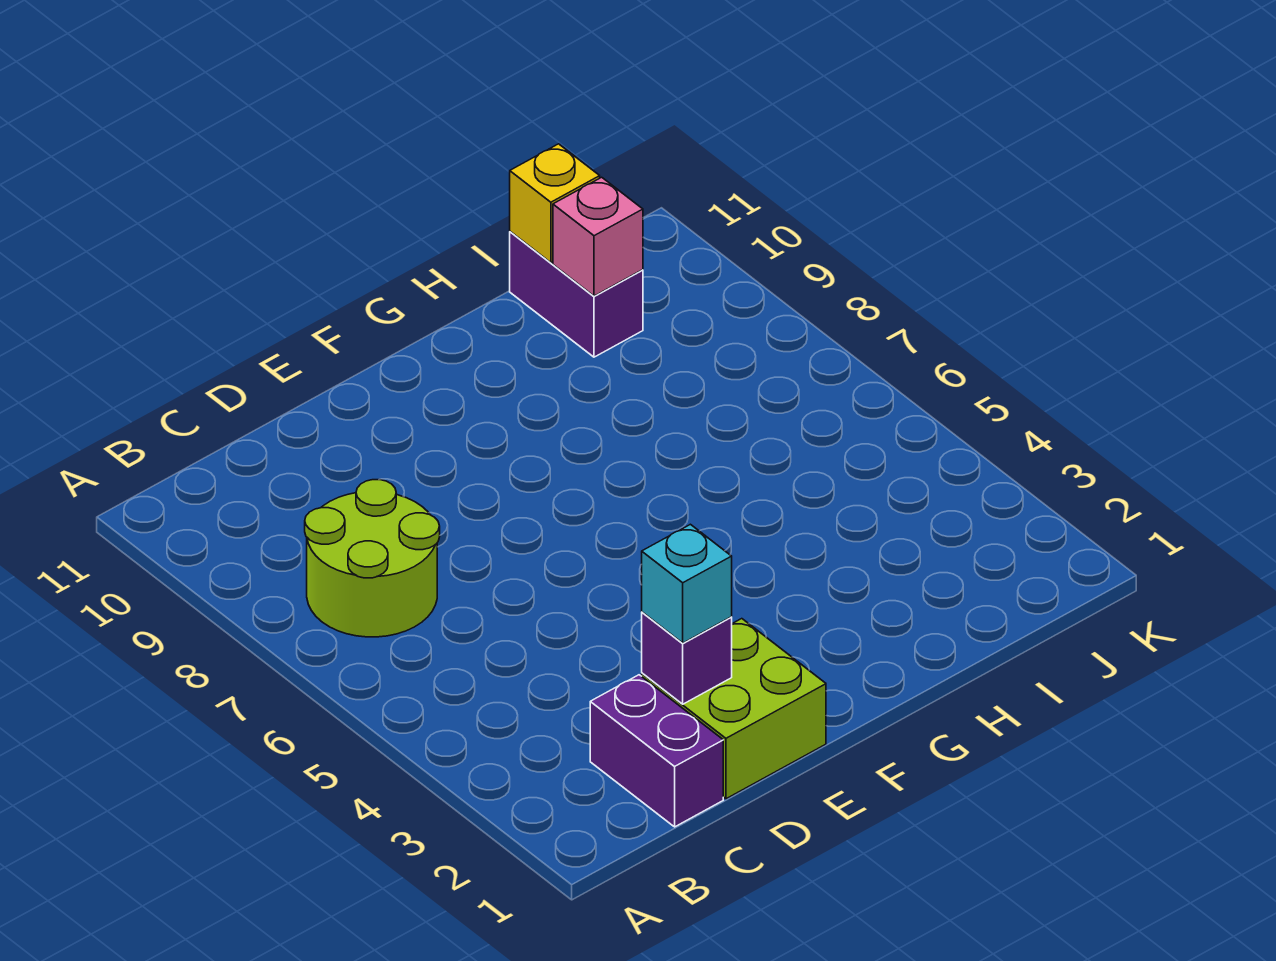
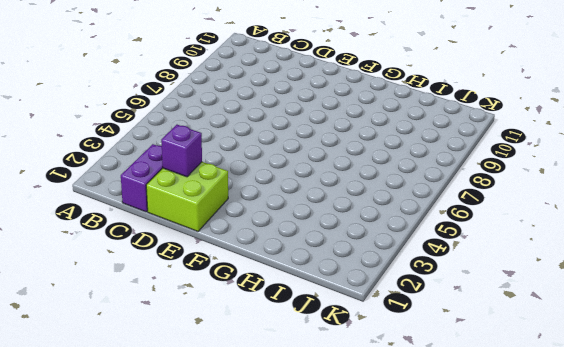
none -> lime round brick B7:C8 level 1
none -> purple brick I10:I11 level 1

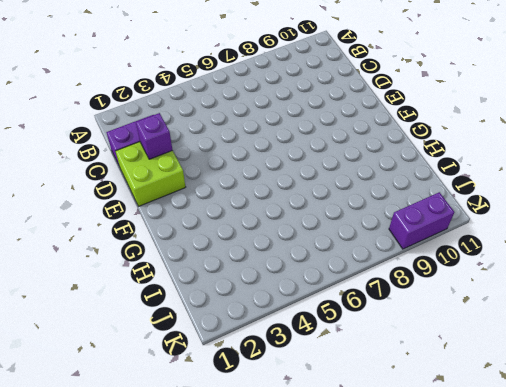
purple brick K9:K10 level 1 -> purple brick I10:I11 level 1
none -> lime round brick B7:C8 level 1
none -> pink brick I10 level 2

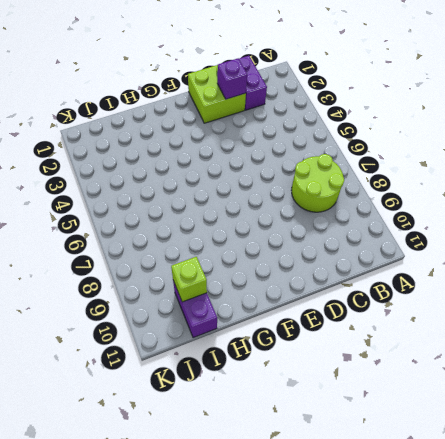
lime brick I10 level 2 -> pink brick I10 level 2
none -> yellow brick I11 level 2
none -> cyan brick D2 level 3

